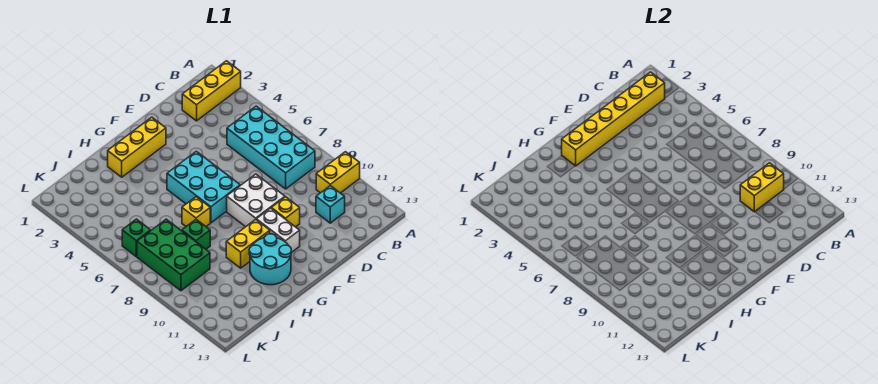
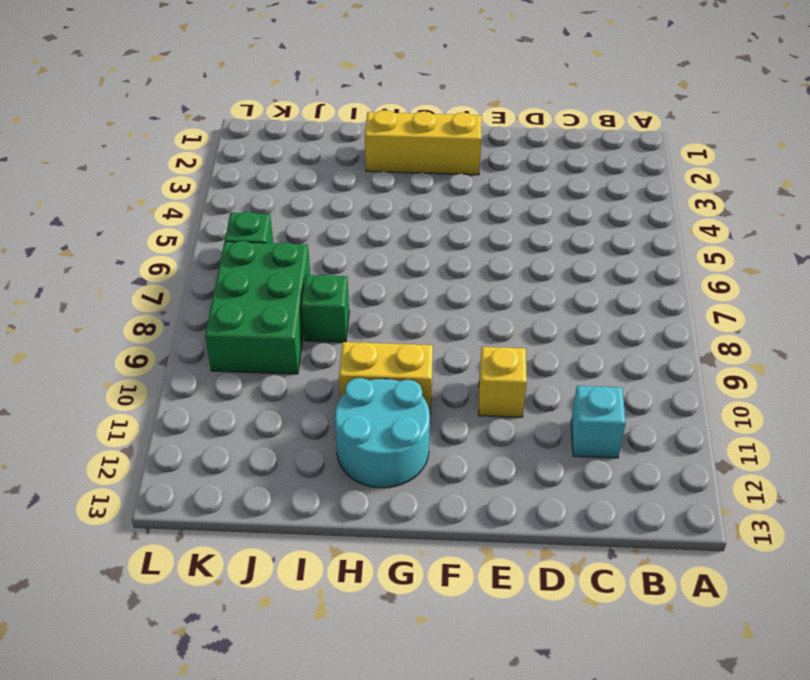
none -> yellow brick A2:C2 level 1
none -> yellow brick A10:B10 level 1
none -> cyan brick B5:C8 level 1

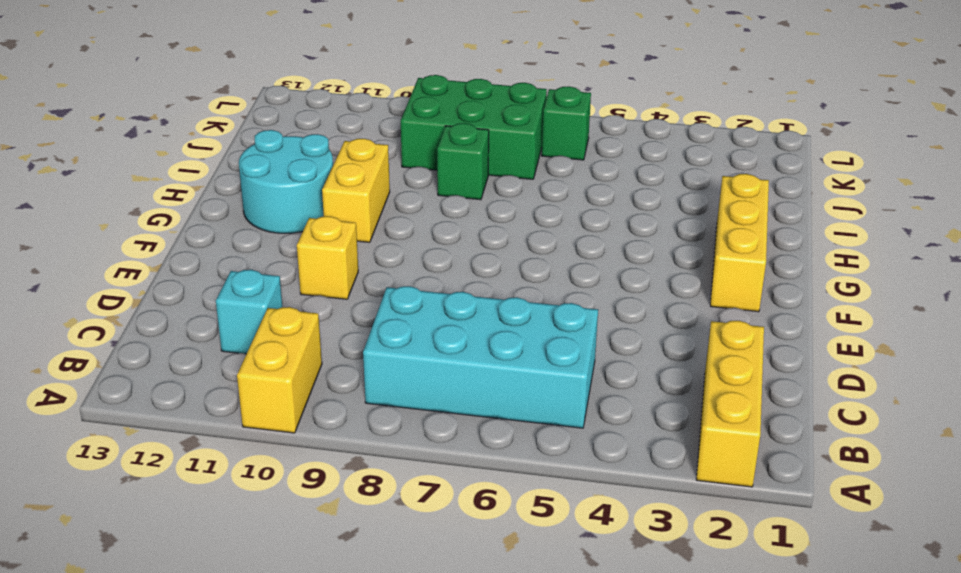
none -> white brick E8:F9 level 1
none -> cyan brick F5:G7 level 1
none -> white brick F10:F11 level 1

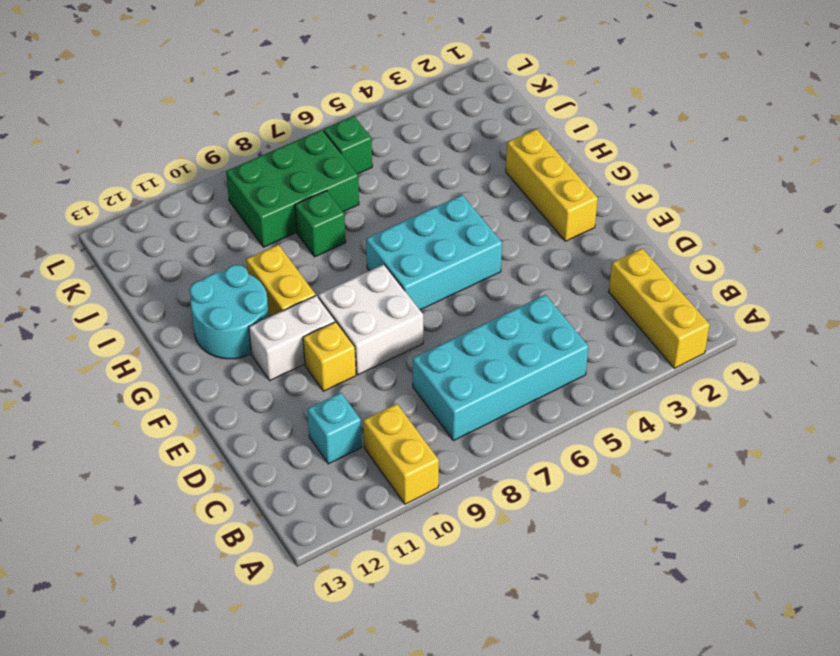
none -> yellow brick H7 level 1
none -> yellow brick B2:G2 level 2
none -> yellow brick B10:C10 level 2

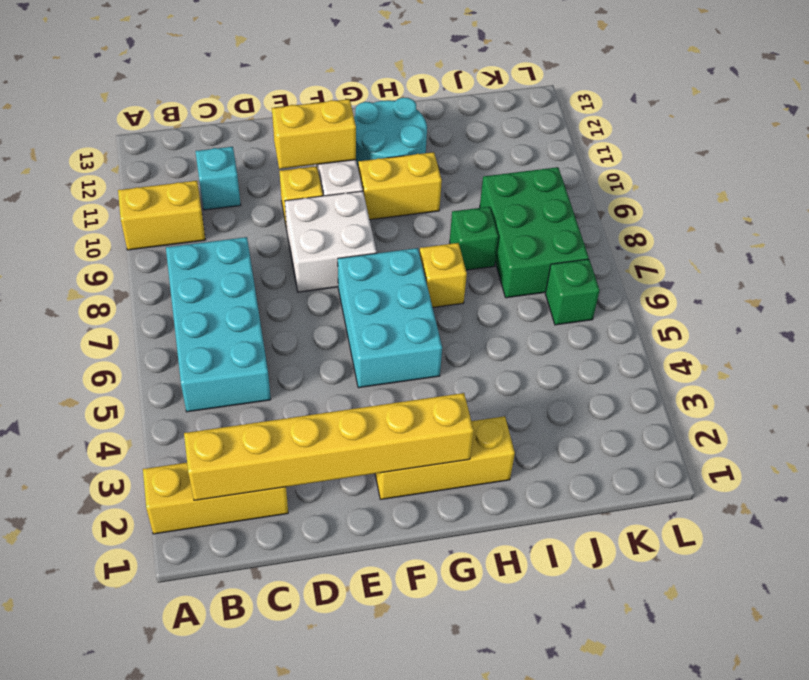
yellow brick E11:F11 level 2 -> yellow brick B10:C10 level 2

